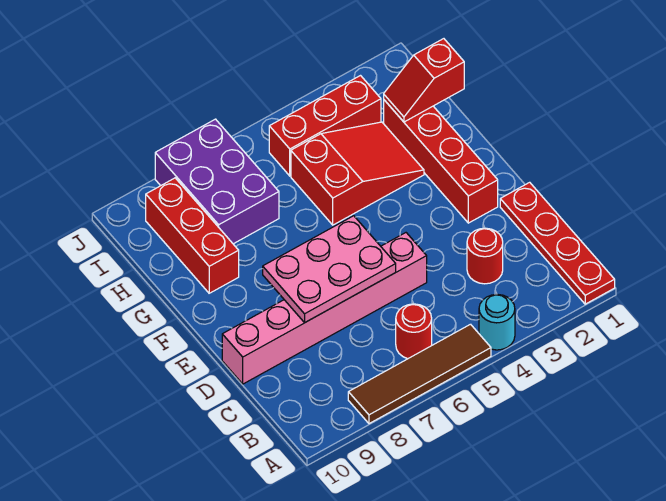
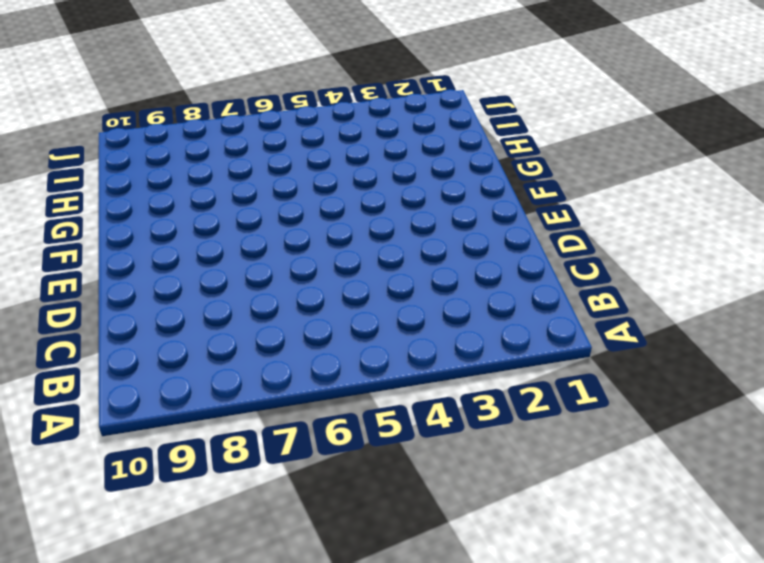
none -> red plate A1:D1 level 1
none -> cyan round brick A4 level 1
none -> brown tile A5:A8 level 1

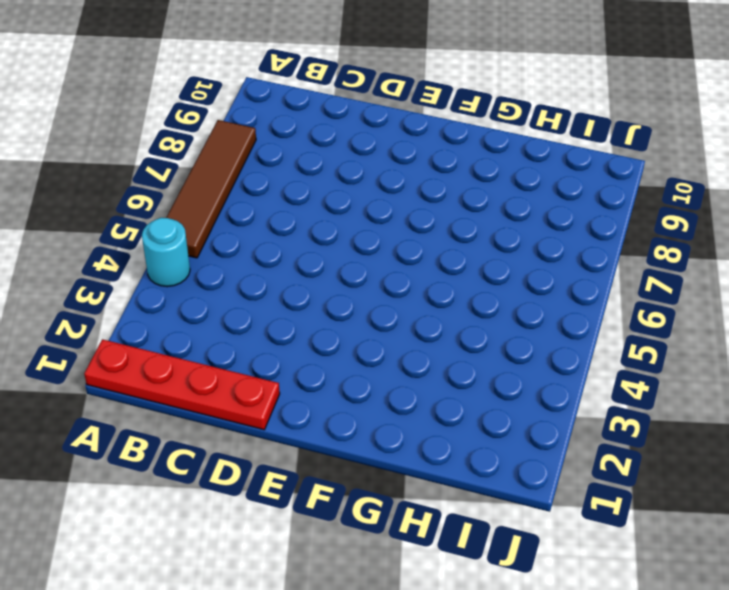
none -> red round brick B6 level 1
none -> red round brick C3 level 1
none -> pink brick D5:D10 level 1

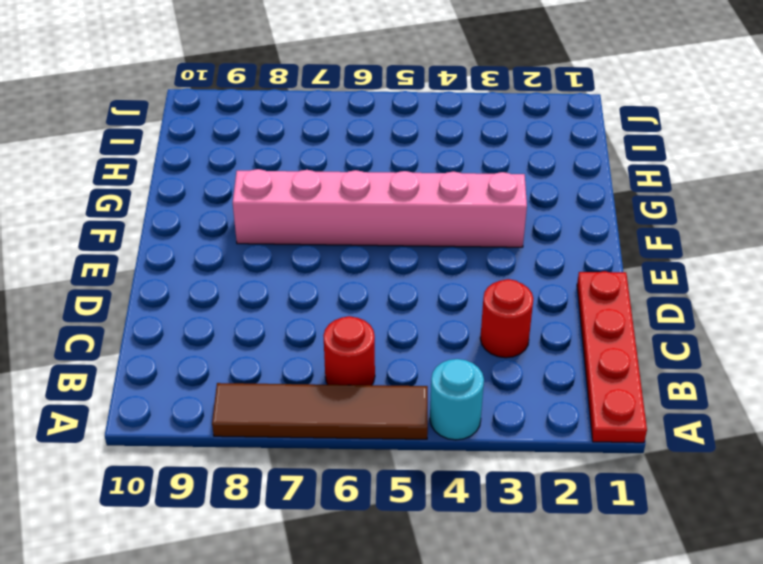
pink brick F3:F8 level 1 -> pink brick D5:D10 level 1
none -> red brick E2:H2 level 1
none -> red slope G3:H5 level 1 top 5
none -> red brick G9:I9 level 1

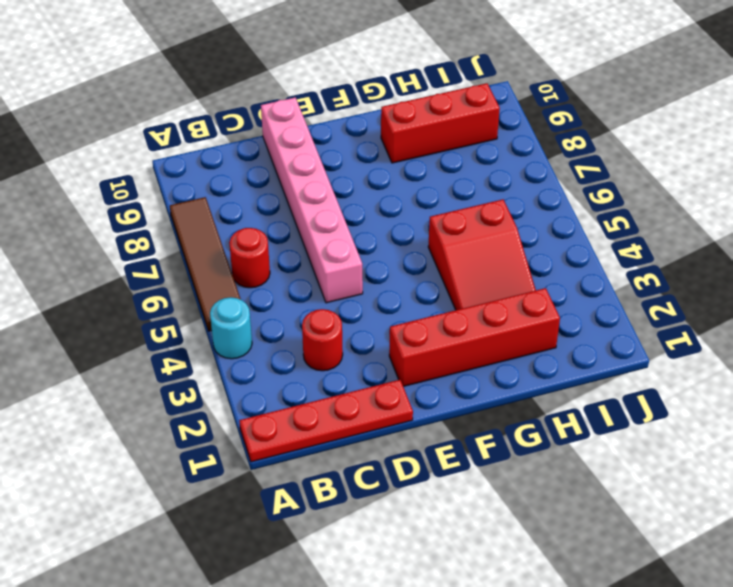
none -> purple brick H7:J8 level 1
none -> red brick I3:I5 level 1
none -> pink plate D6:E8 level 2

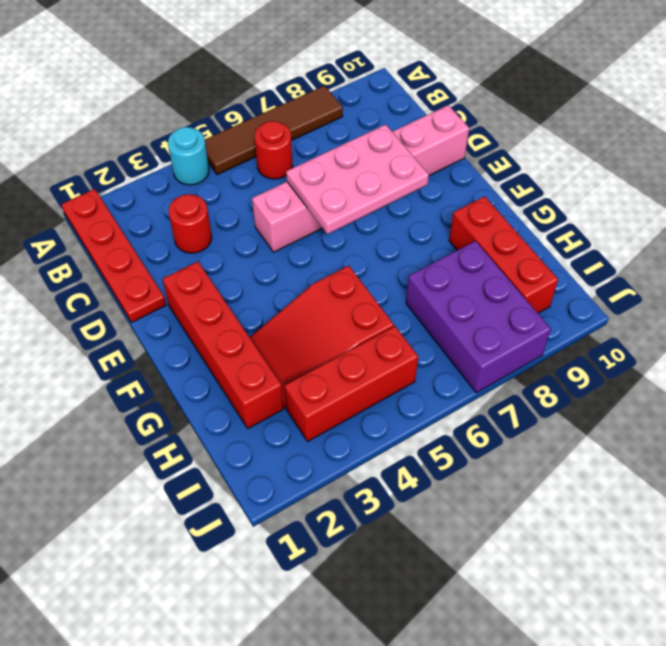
none -> red slope H1:H2 level 2 top 1

